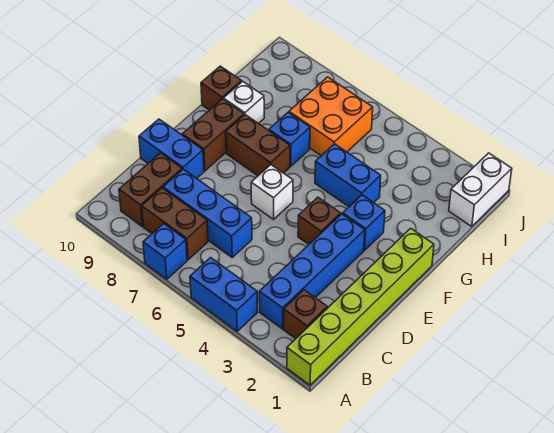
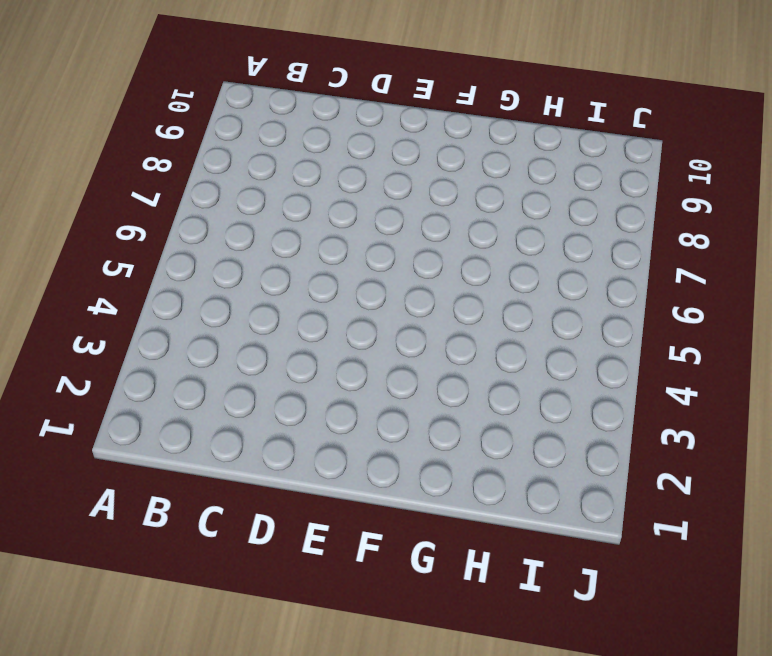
none -> lime brick A1:F1 level 1
none -> blue brick A4:A5 level 1
none -> blue brick A7 level 1

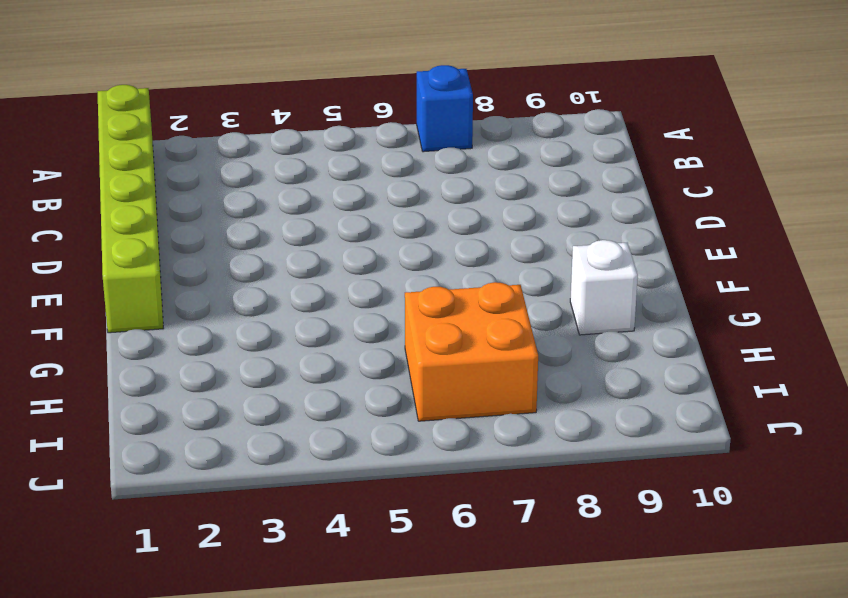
none -> blue brick A4:A5 level 1
none -> brown brick B2 level 1
none -> blue brick B3:E3 level 1

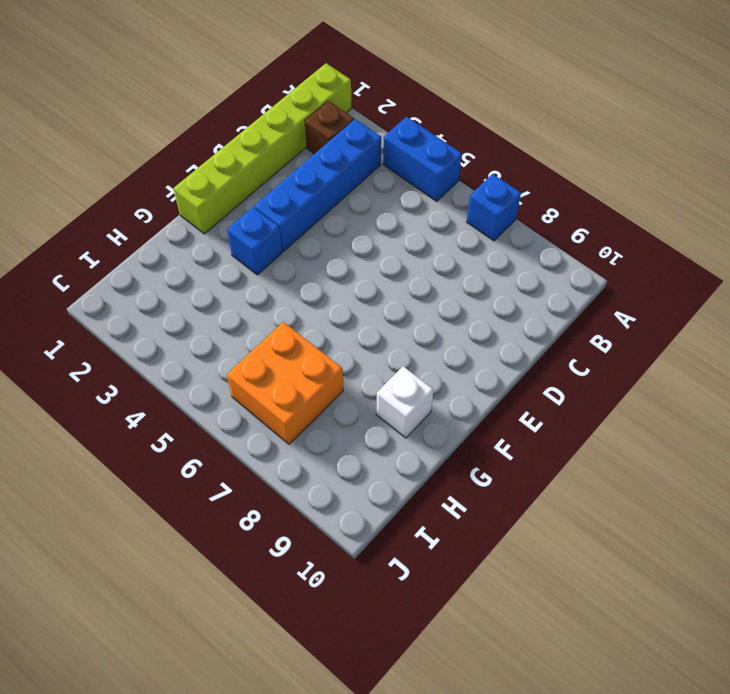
none -> brown brick B7:B8 level 1
none -> brown brick B9:C9 level 1
none -> blue brick C6:C8 level 1

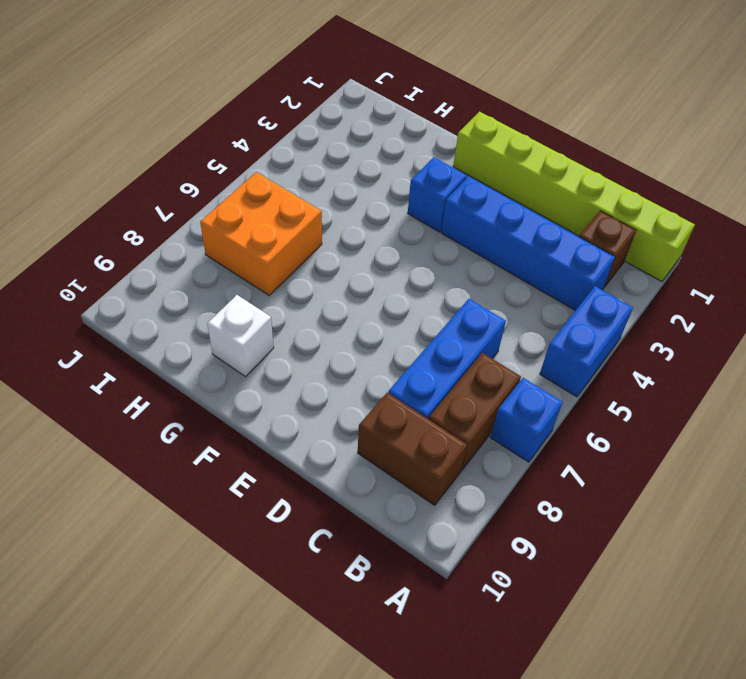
none -> blue brick D9:D10 level 1
none -> brown brick E4 level 1
none -> white brick E6 level 1

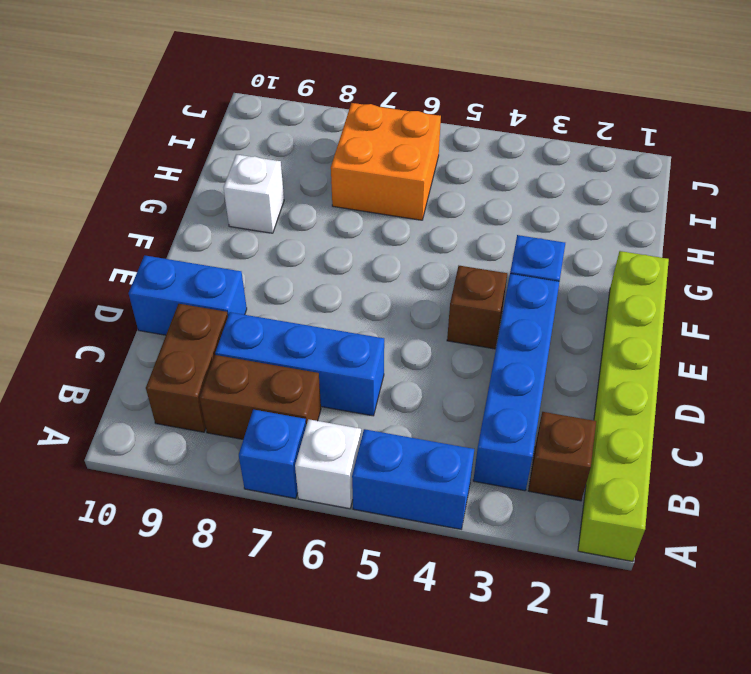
white brick A6 level 1 -> white brick E6 level 1
none -> brown brick E9:F9 level 1
none -> brown brick F7:F8 level 1
none -> blue brick G4:G5 level 1

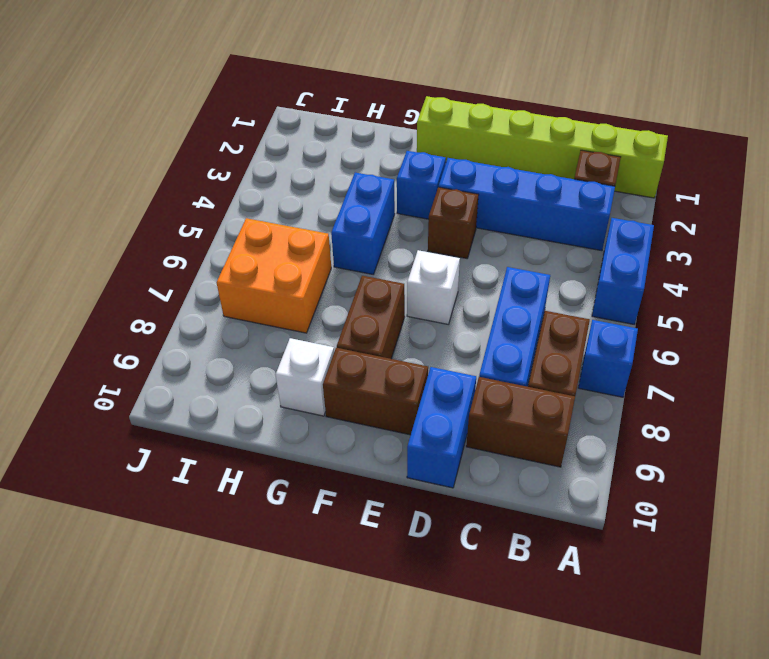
none -> blue brick G7 level 1
none -> brown brick G10 level 1
none -> white brick I1:J1 level 1

